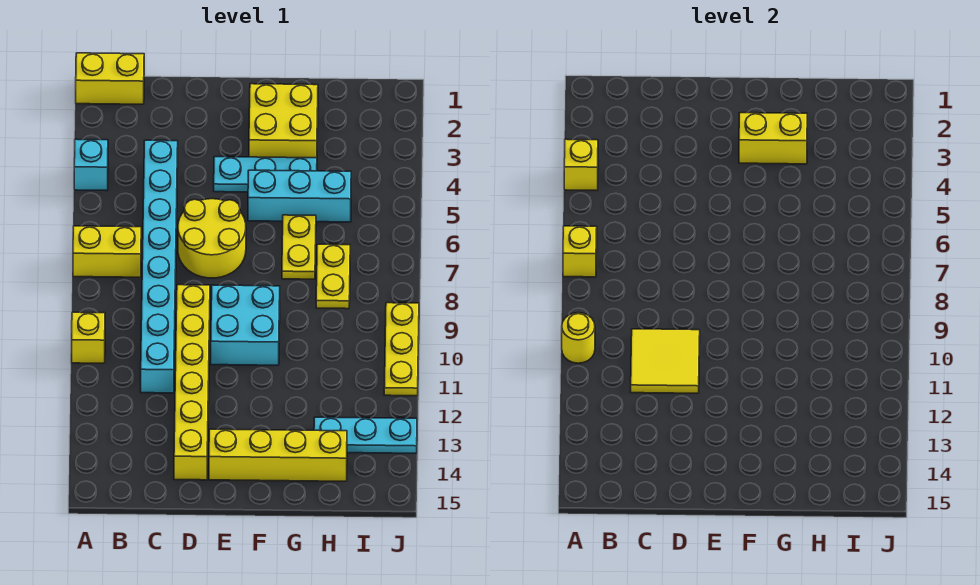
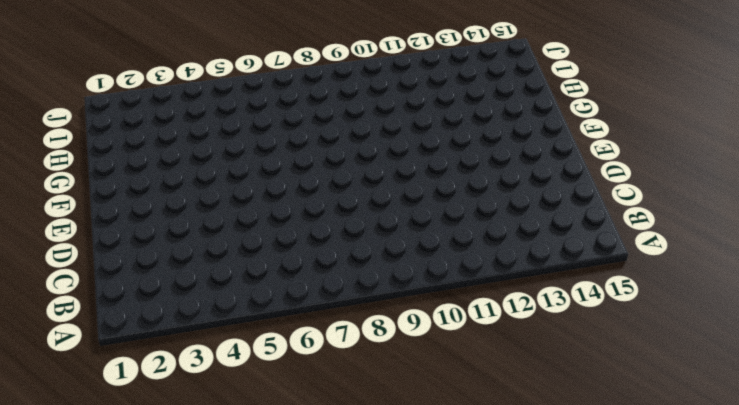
none -> yellow brick A1:B1 level 1
none -> cyan brick A4 level 1
none -> yellow brick A7:B7 level 1

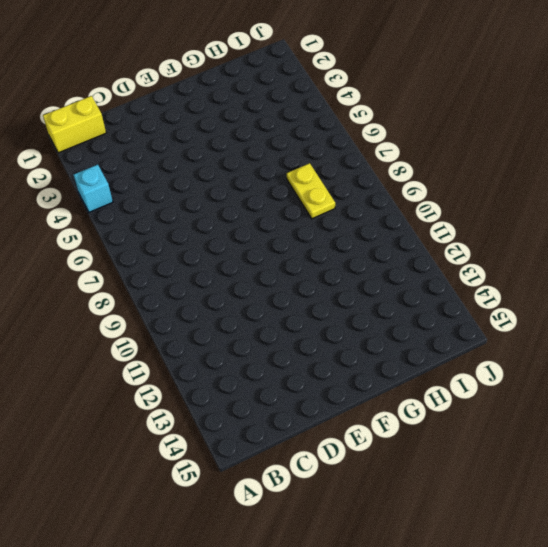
none -> yellow brick A7:B7 level 1
none -> yellow brick A10 level 1
none -> cyan brick C4:C11 level 1

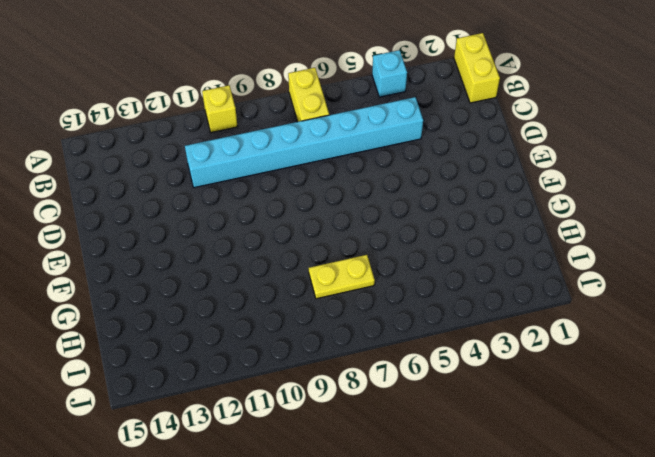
none -> yellow round brick D6:E7 level 1
none -> yellow brick D9:D14 level 1
none -> cyan plate E4:G4 level 1

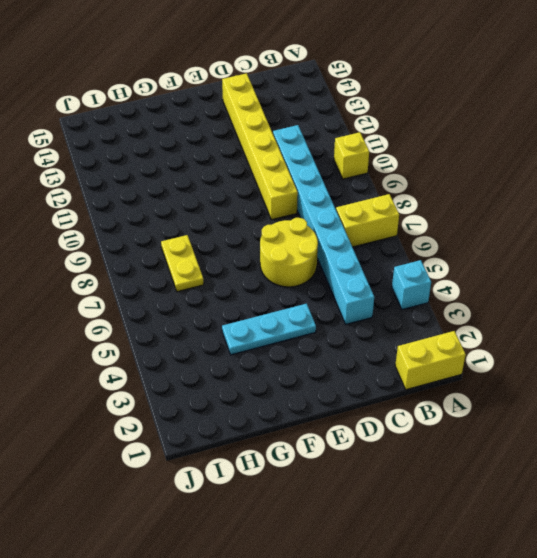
none -> cyan brick E9:F10 level 1
none -> yellow brick E14:H14 level 1
none -> yellow brick F2:G3 level 1

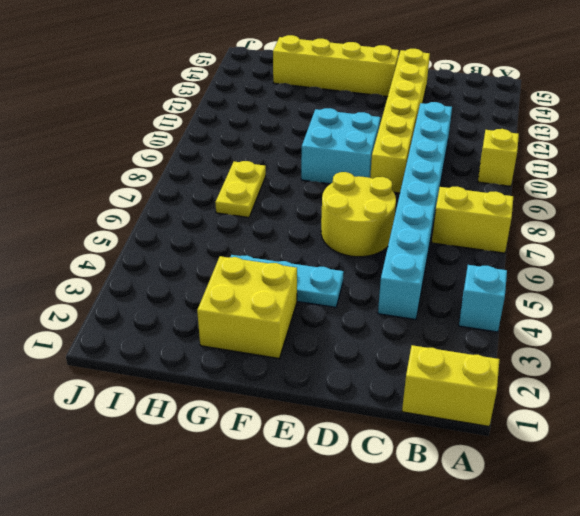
none -> cyan brick F5:H5 level 1
none -> yellow plate G6:G7 level 1
none -> cyan plate H13:J13 level 1

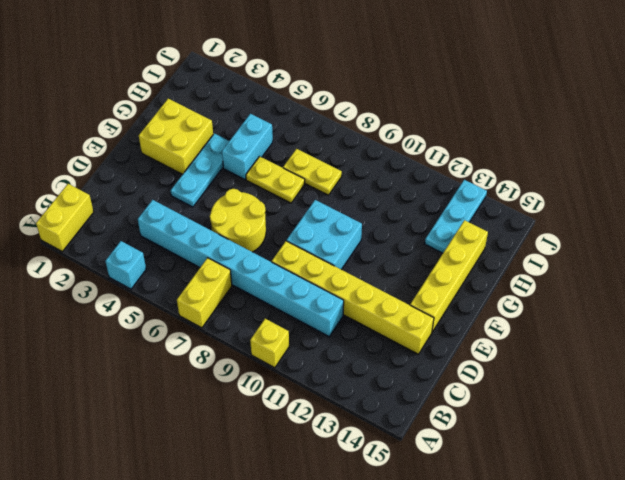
cyan brick G5:H5 level 1 -> cyan brick F5:H5 level 1
none -> yellow plate J9:J11 level 1
none -> yellow brick A4 level 2
none -> yellow brick A7 level 2

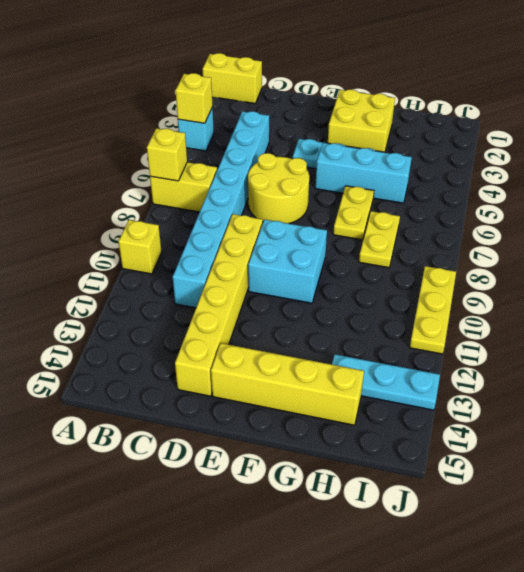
none -> yellow round brick A10 level 2
none -> yellow tile C10:D11 level 2
none -> yellow brick F3:G3 level 2

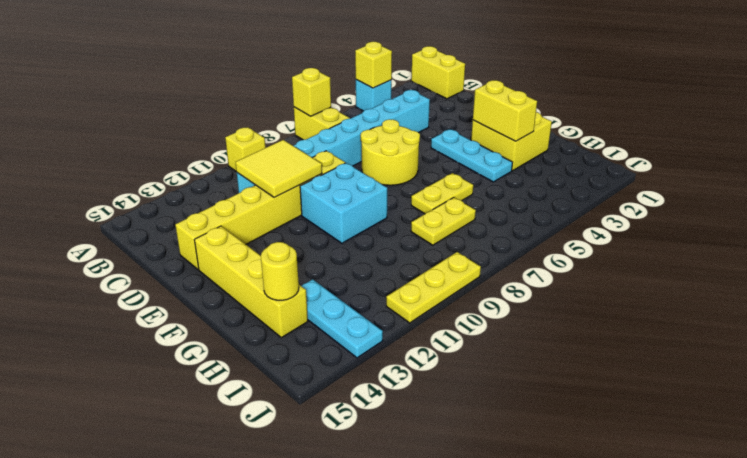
yellow round brick H14 level 2 -> yellow round brick A10 level 2
none -> cyan brick F5:H5 level 1

